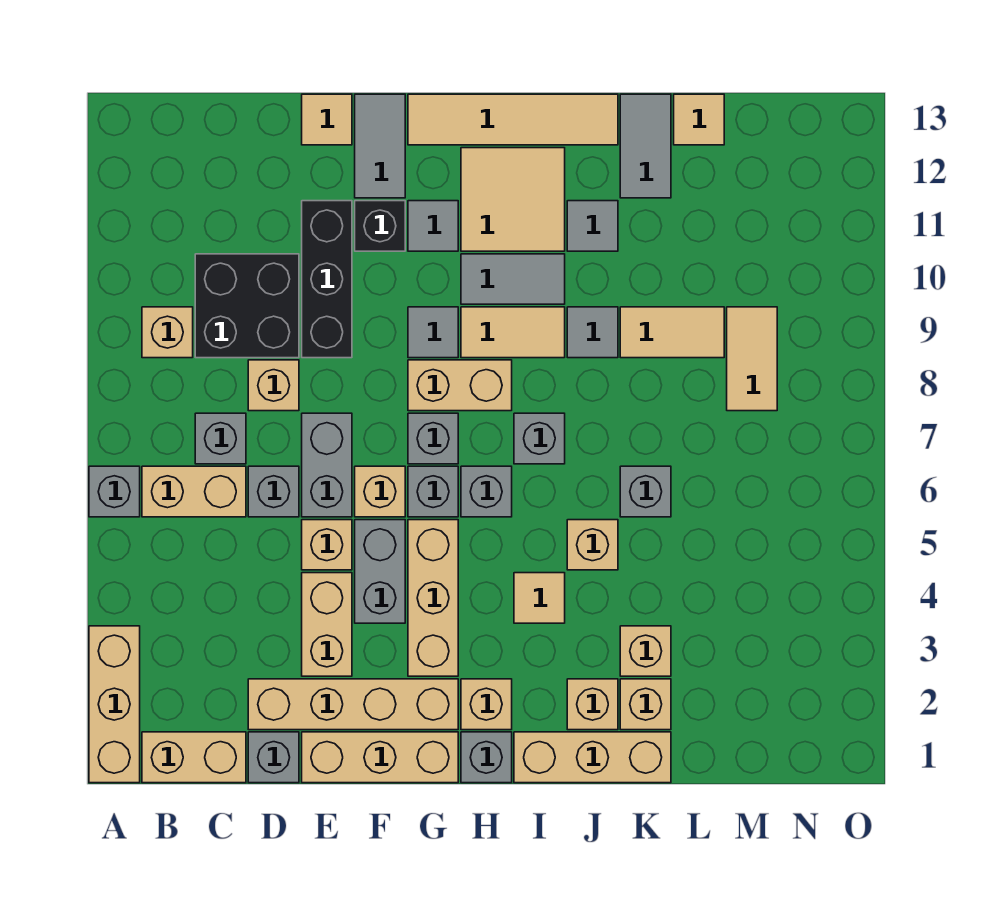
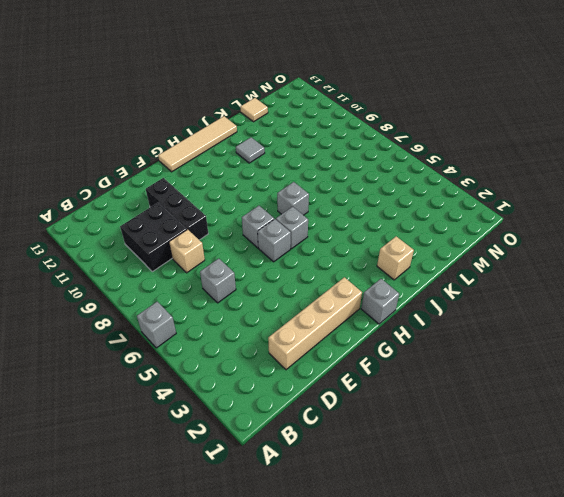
none -> tan brick A1:A3 level 1
none -> tan brick B1:C1 level 1
none -> tan brick B6:C6 level 1
none -> tan brick B9 level 1

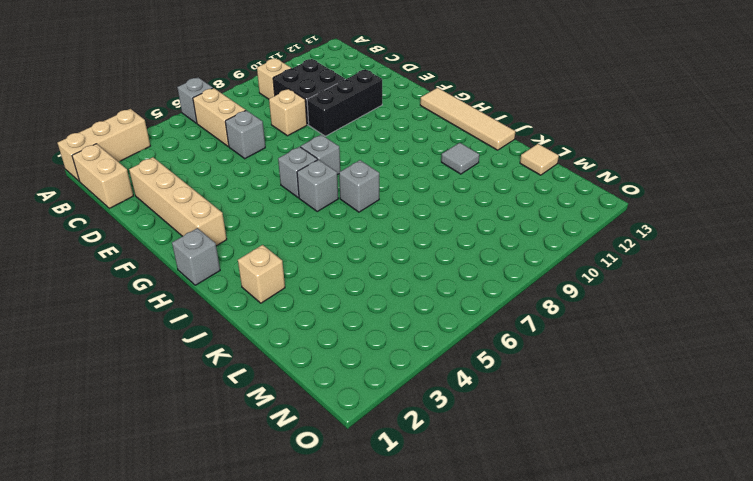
none -> grey brick C7 level 1
none -> grey brick D1 level 1
none -> tan brick E1:G1 level 1
none -> tan brick E3:E4 level 1

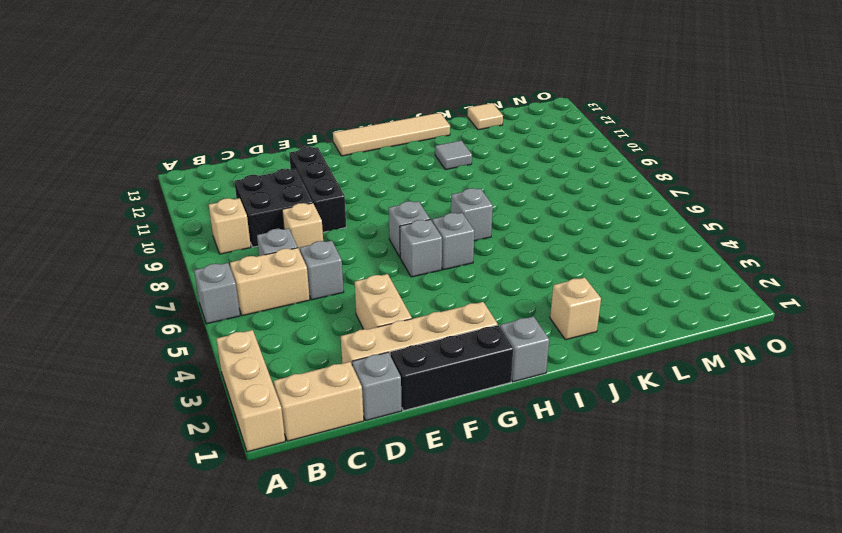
black brick E1:G1 level 1 -> tan brick E1:G1 level 1
none -> tan brick E5 level 1
none -> grey brick E6:E7 level 1
none -> tan tile E13 level 1
none -> grey brick F4:F5 level 1

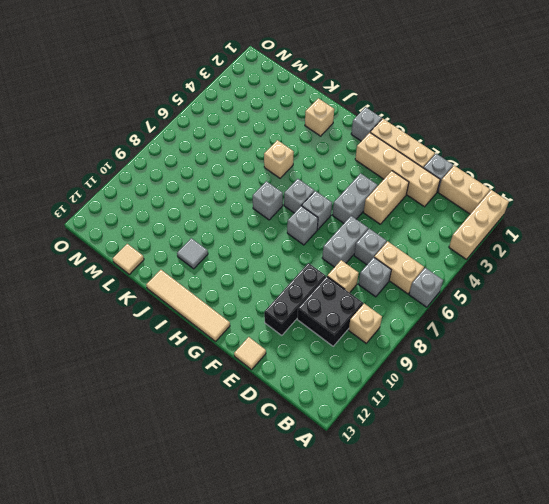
none -> tan brick E5 level 1
none -> tan brick F6 level 1
none -> black brick F11 level 1
none -> grey tile F12:F13 level 1

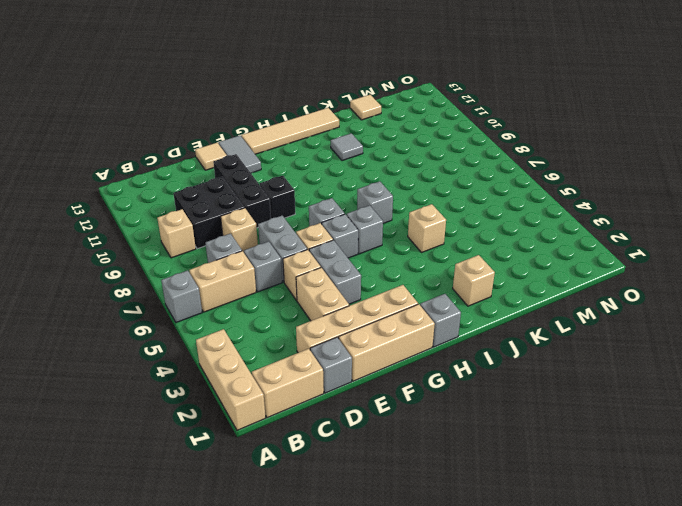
black brick F9 level 1 -> black brick F11 level 1
none -> tan brick G3:G5 level 1
none -> tan brick G8:H8 level 1
none -> grey tile G9 level 1
none -> grey tile G11 level 1

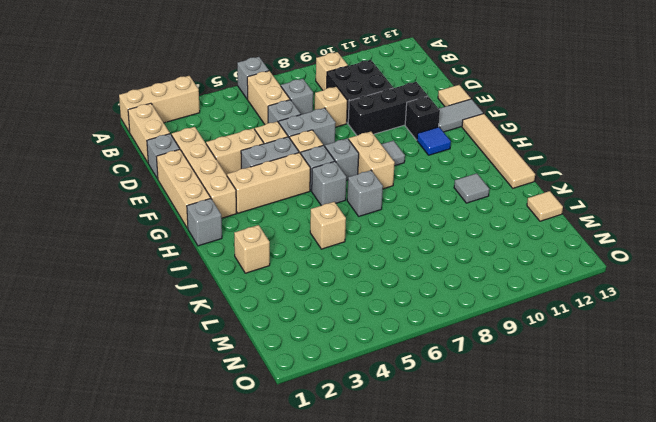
blue tile G11 level 1 -> grey tile G11 level 1
none -> tan brick H2 level 1
none -> tan tile H9:I9 level 1
none -> grey tile H10:I10 level 1
none -> tan tile H11:I12 level 1

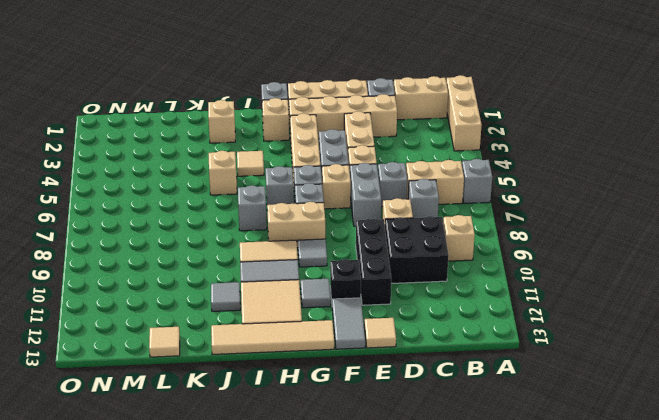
none -> tan brick I1:K1 level 1
none -> grey tile J9 level 1
none -> tan brick K2 level 1
none -> tan brick K3 level 1

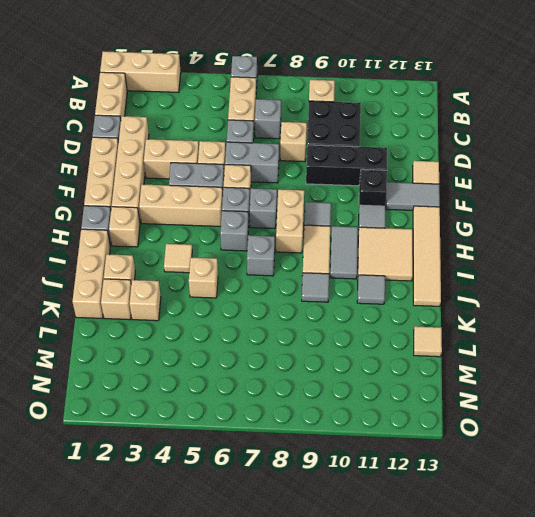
none -> grey brick K6 level 1
none -> tan tile K9:L9 level 1
none -> grey tile K12:K13 level 1
none -> tan tile M8:M9 level 1

